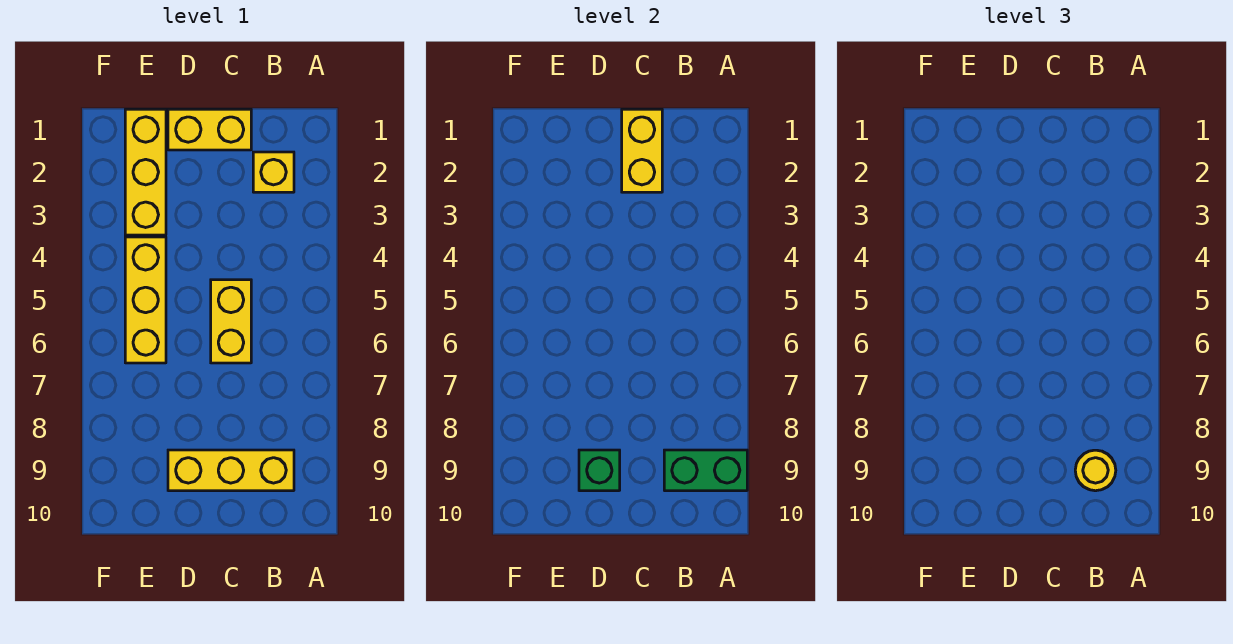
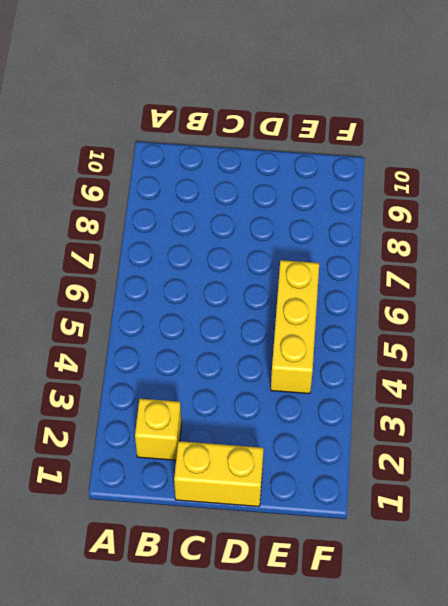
none -> yellow brick B9:D9 level 1
none -> yellow brick C5:C6 level 1

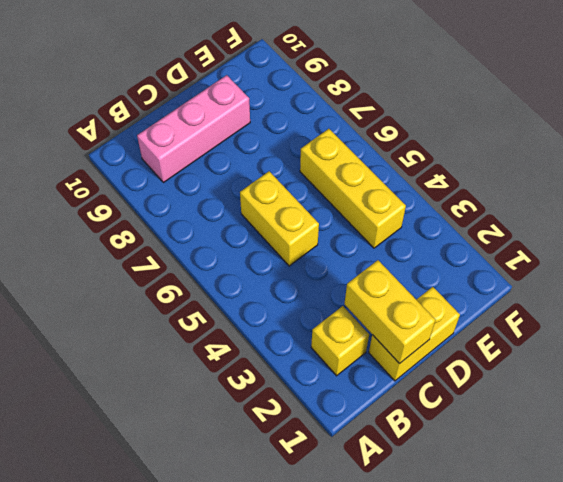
pink brick B9:D9 level 1 -> yellow brick B9:D9 level 1
none -> yellow brick E1:E3 level 1
none -> green brick A9:B9 level 2

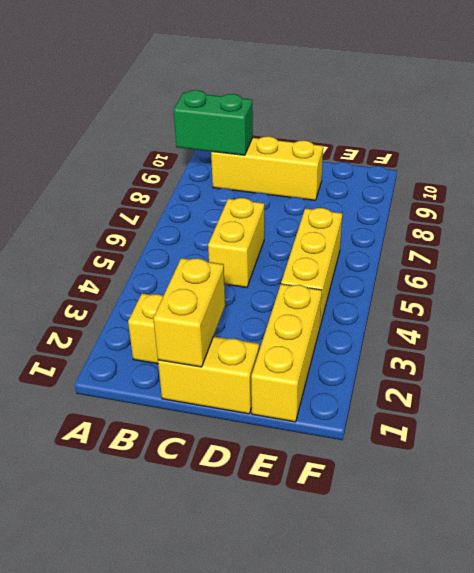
none -> green brick D9 level 2
none -> yellow round brick B9 level 3

